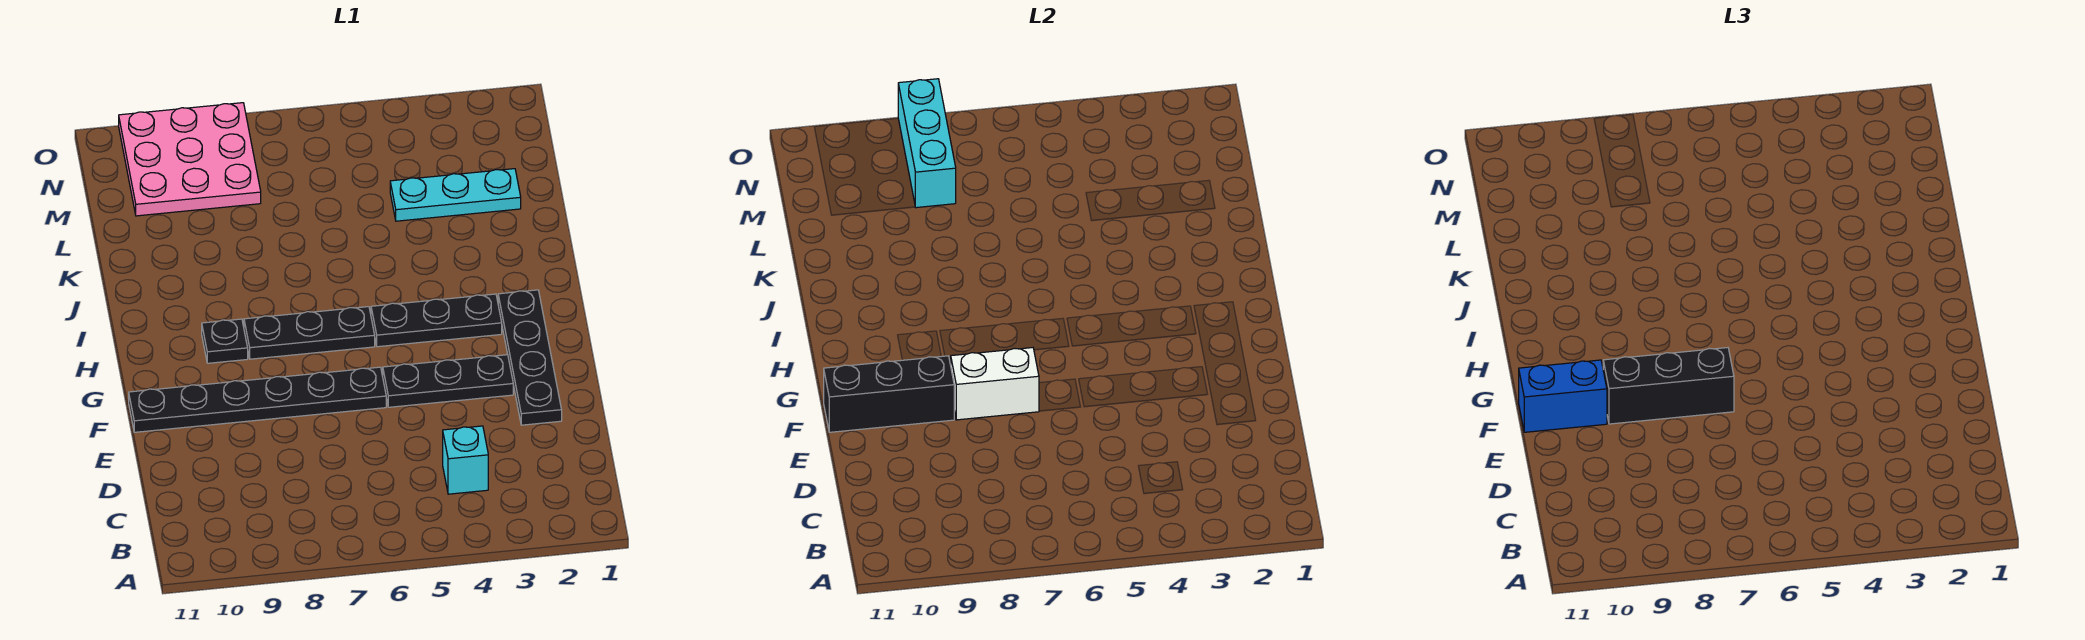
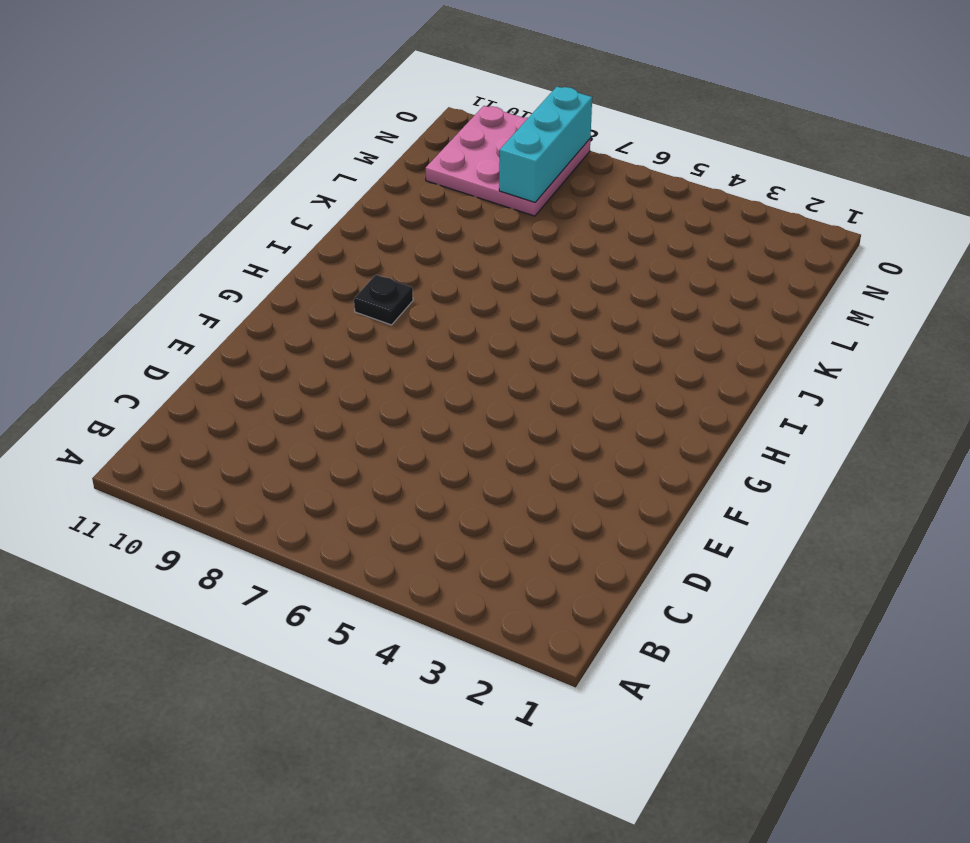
none -> cyan brick C4 level 1
none -> black plate E2:H2 level 1
none -> black plate F3:F5 level 1

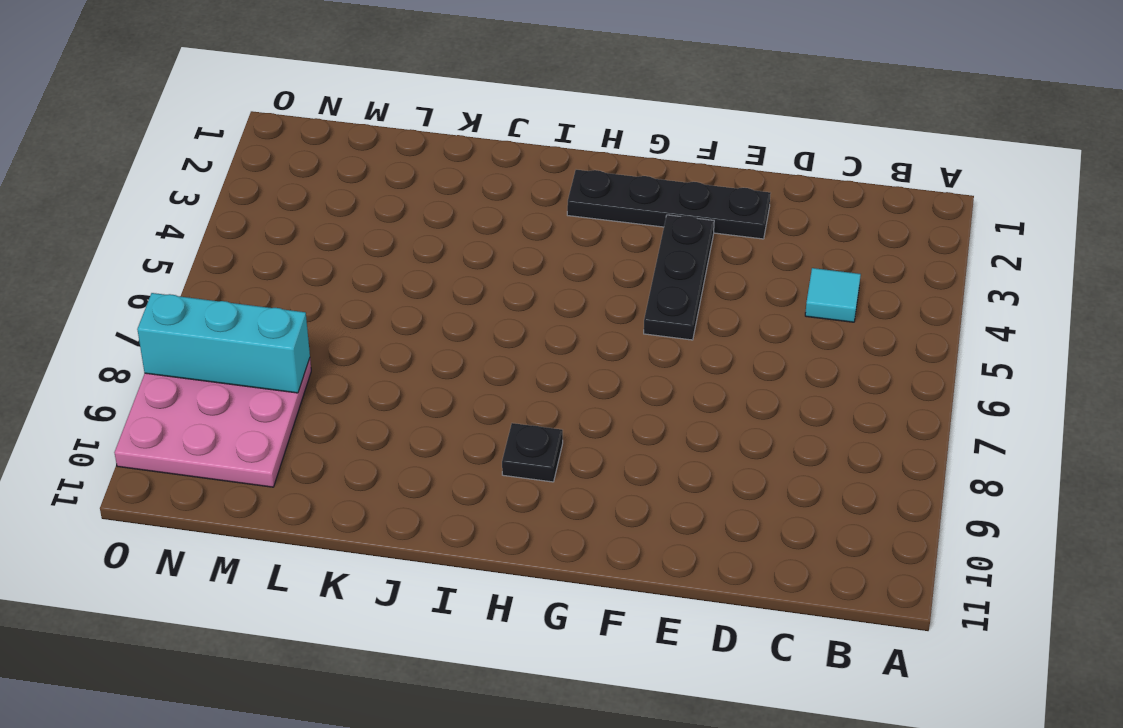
cyan tile C4 level 1 -> cyan brick C4 level 1
none -> black plate F6:F11 level 1
none -> black plate H3:H5 level 1
none -> black plate H6:H8 level 1

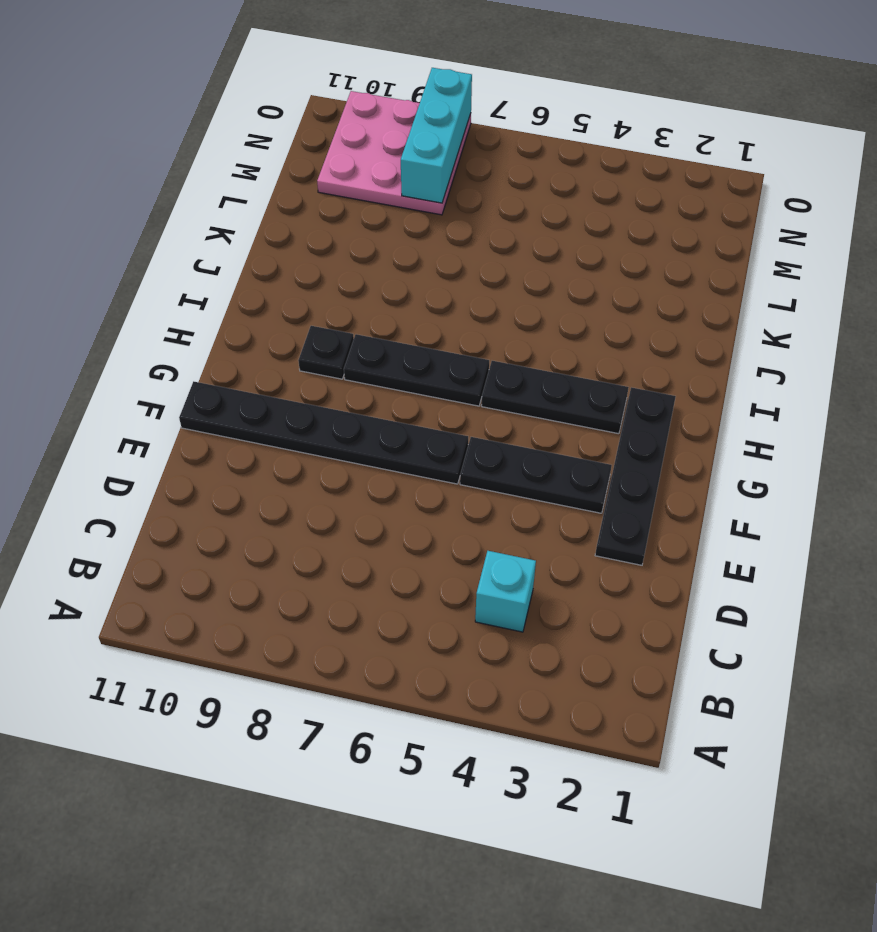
none -> cyan plate L2:L4 level 1
none -> white brick F7:F8 level 2
none -> black brick F9:F11 level 2

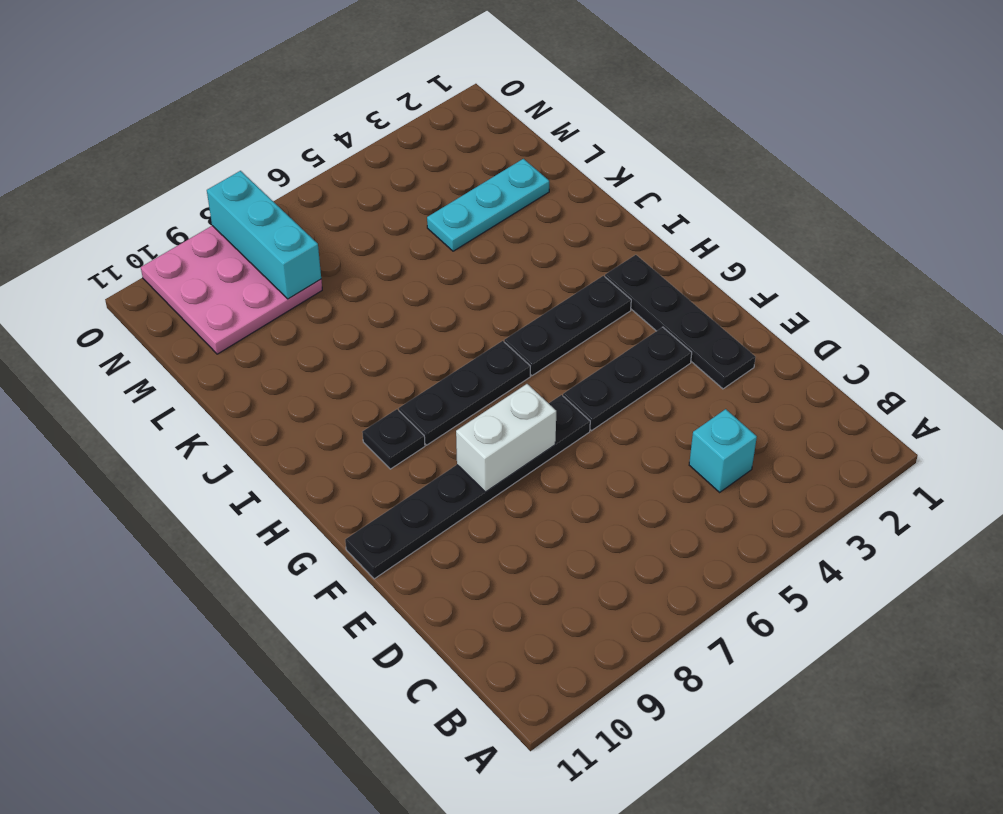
none -> black brick F9:F11 level 2
none -> black brick F7:F9 level 3
none -> blue brick F10:F11 level 3

